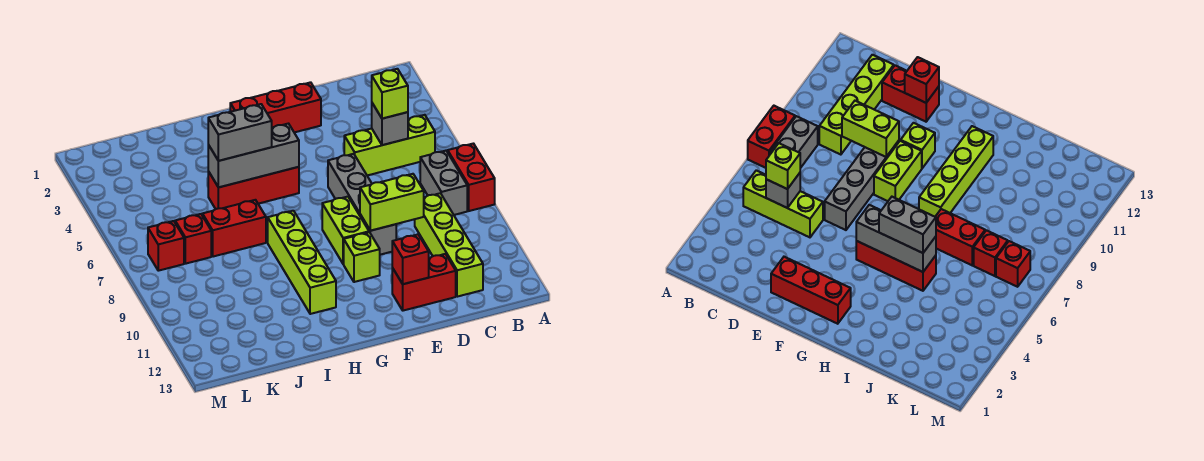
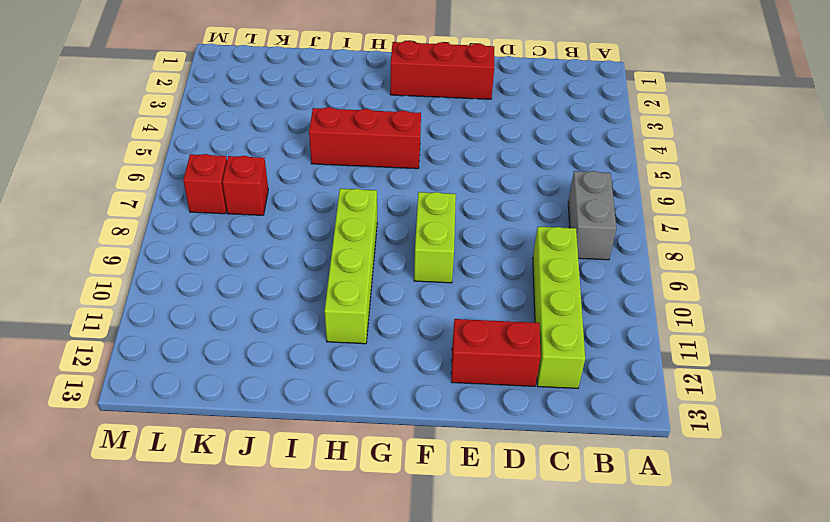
none -> red brick A7:A8 level 1
none -> lime brick B5:D5 level 1
none -> grey brick E6:E9 level 1

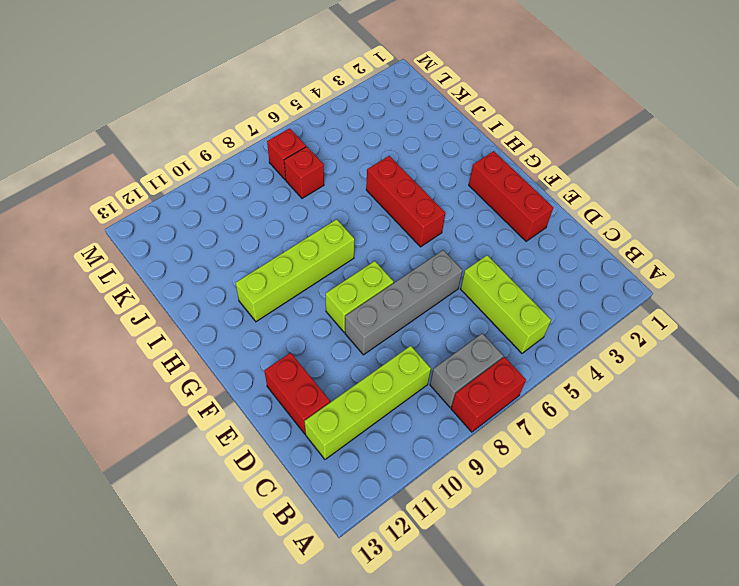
none -> lime brick F10 level 1
none -> red brick I7:J7 level 1
none -> grey brick C5 level 2

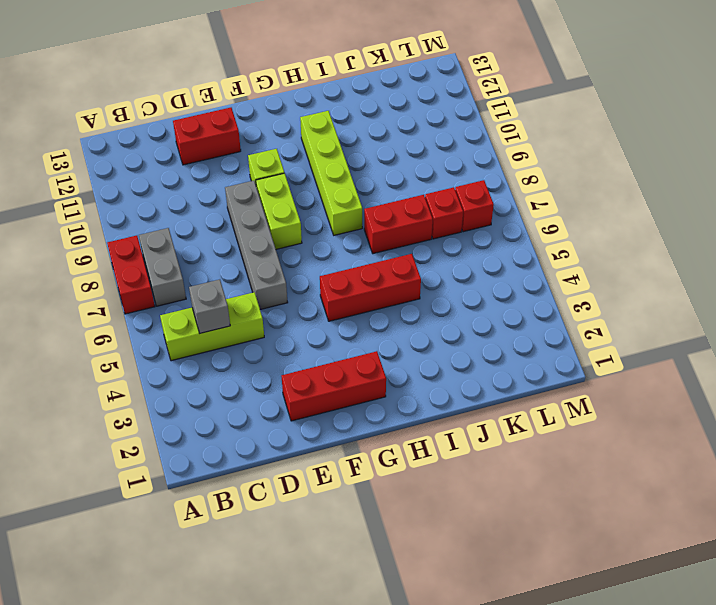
none -> lime brick C9:C12 level 1
none -> lime brick D9:E9 level 2
none -> red brick E12 level 2

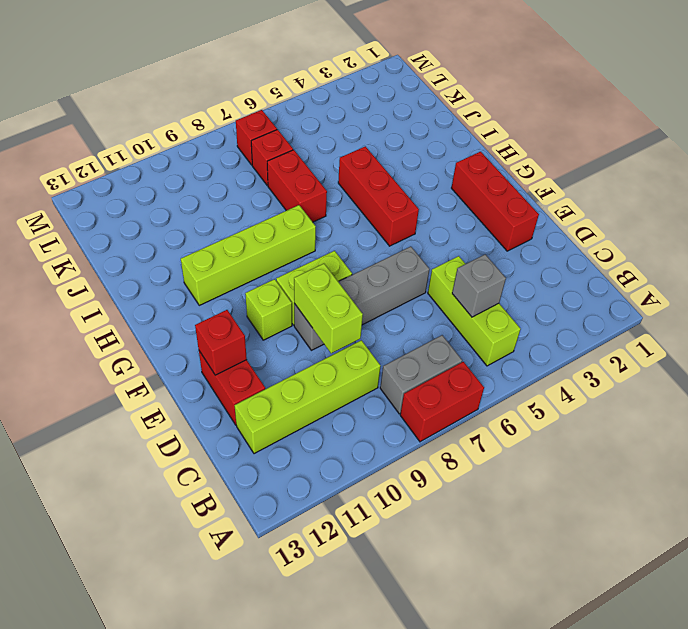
none -> grey brick G5:I5 level 2
none -> lime brick C5 level 3
none -> grey brick H5:I5 level 3

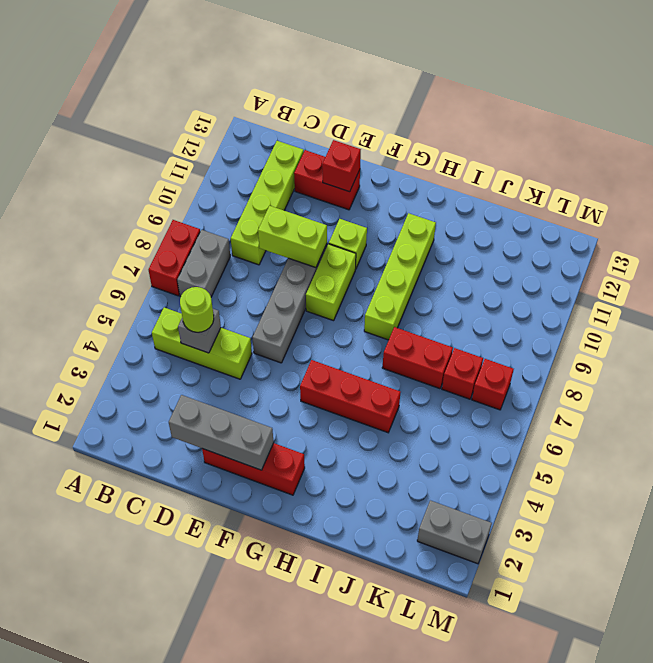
lime round brick C5 level 3 -> lime brick C5 level 3
grey brick D2:F2 level 2 -> grey brick G5:I5 level 2
grey brick L2:M2 level 1 -> grey brick H5:I5 level 3

